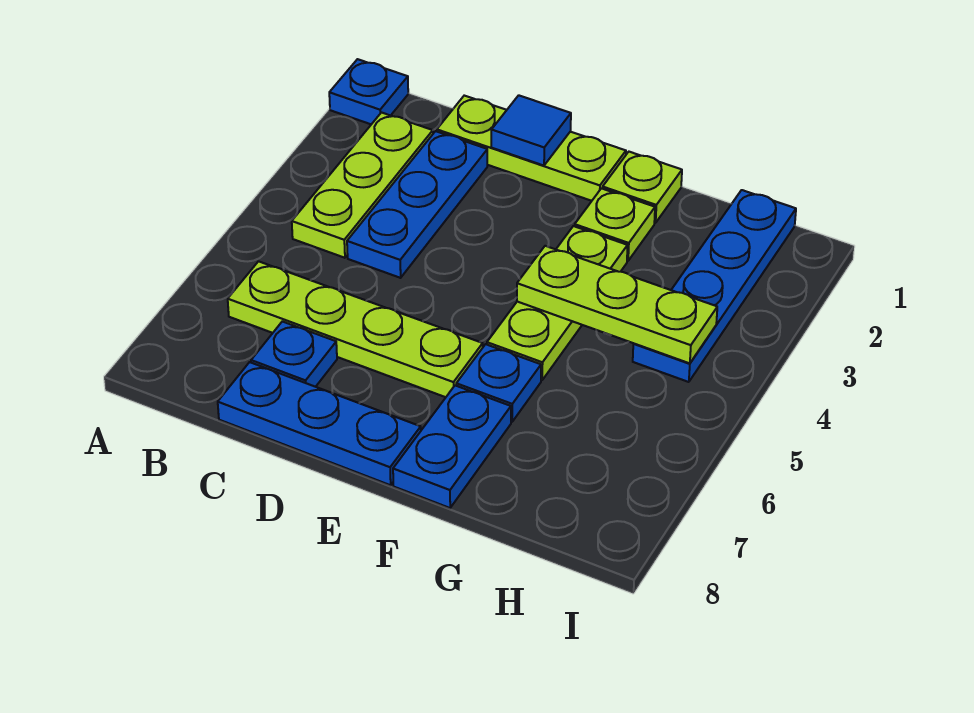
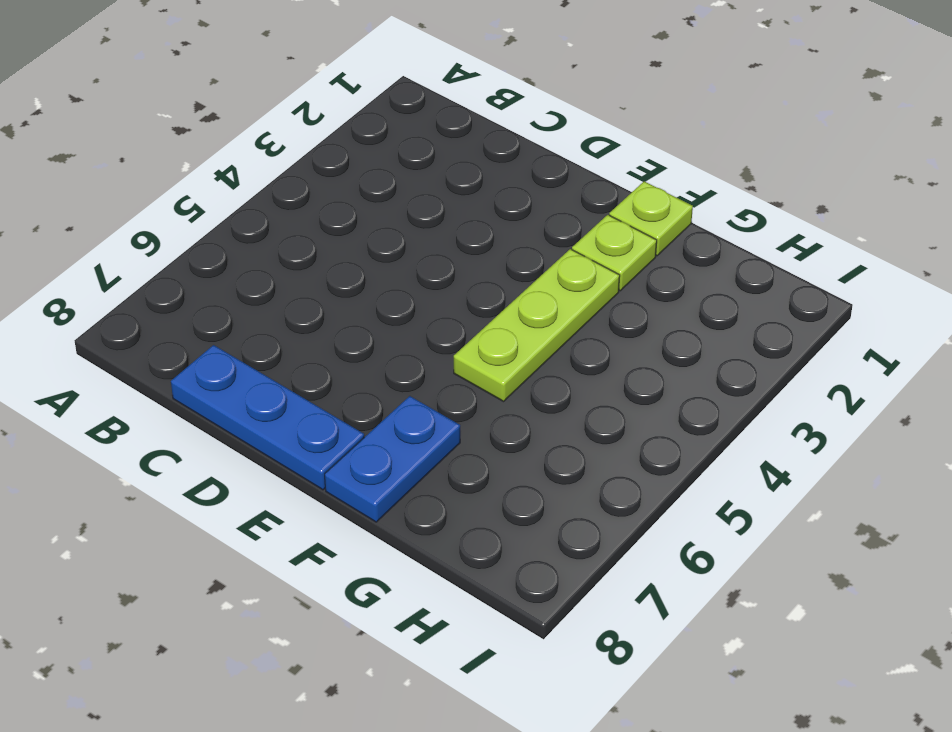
none -> blue plate A1 level 1
none -> lime plate B2:B4 level 1
none -> lime plate B6:E6 level 1

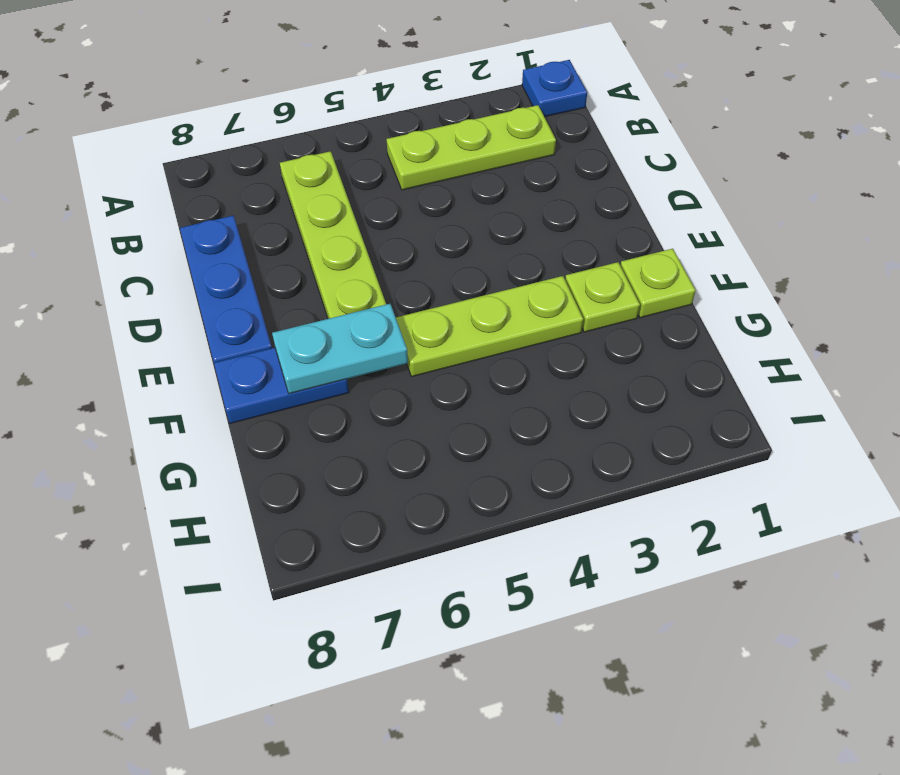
cyan plate F6:F7 level 2 -> none
none -> lime plate C1:E1 level 1
none -> blue plate C2:C4 level 1
none -> blue plate C7 level 1

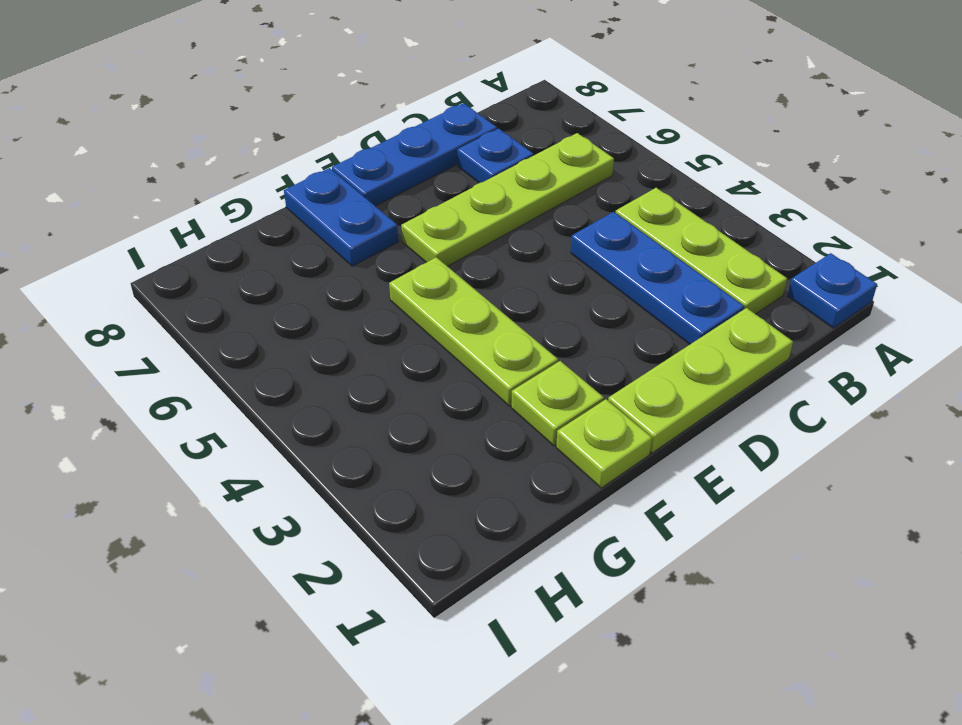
none -> blue plate F6 level 1
none -> blue plate H1:H4 level 1
none -> blue tile D1 level 2

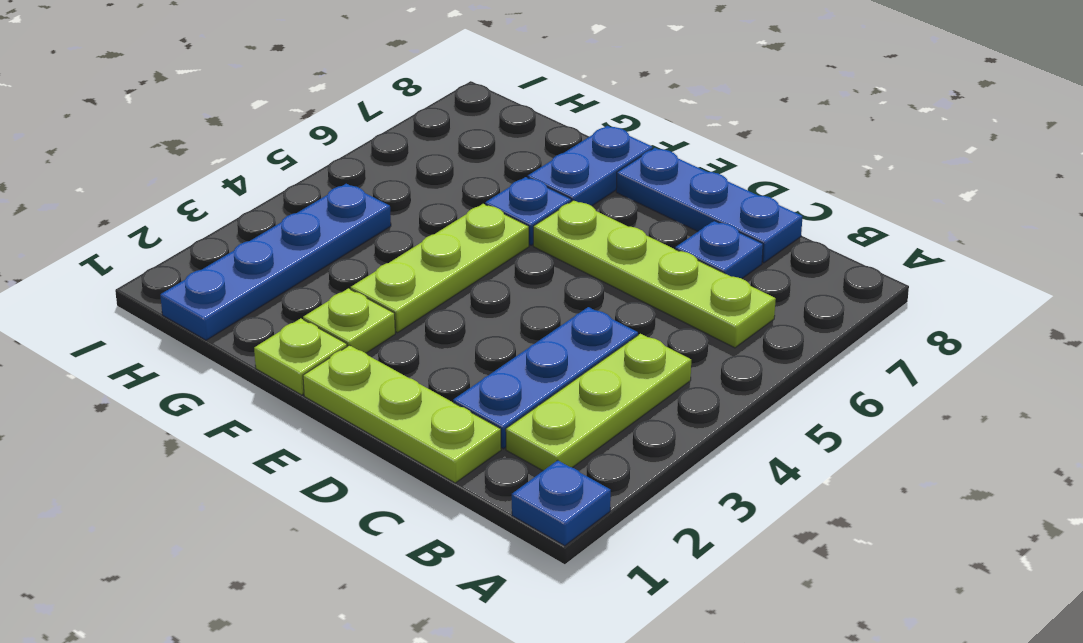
none -> blue tile D1 level 2
none -> lime plate F4:H4 level 2

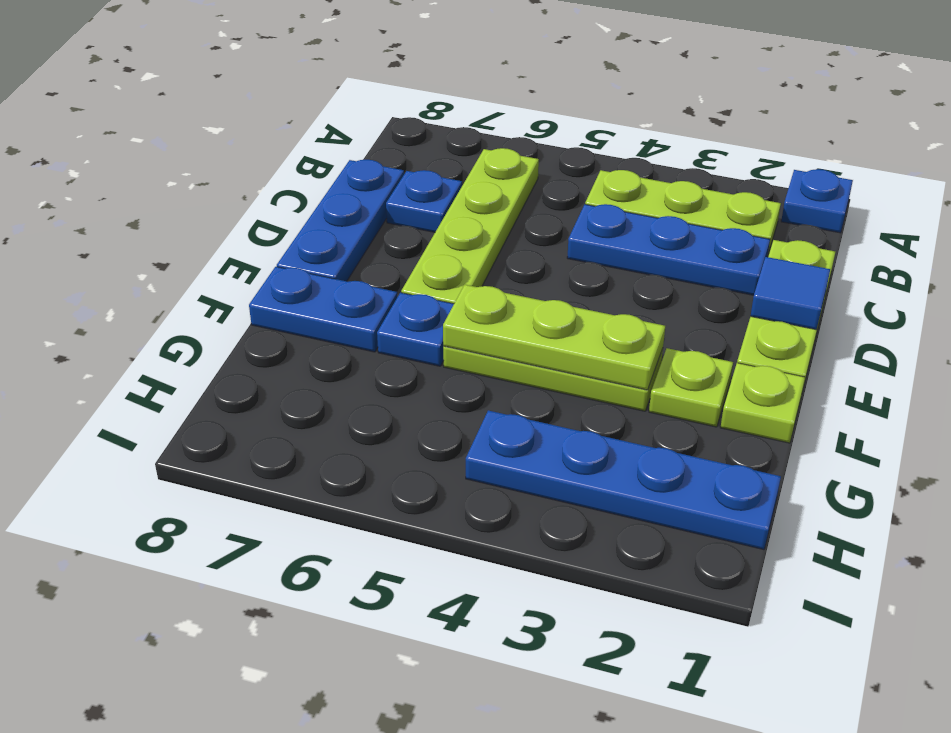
lime plate F3:F5 level 2 -> lime plate F4:H4 level 2

